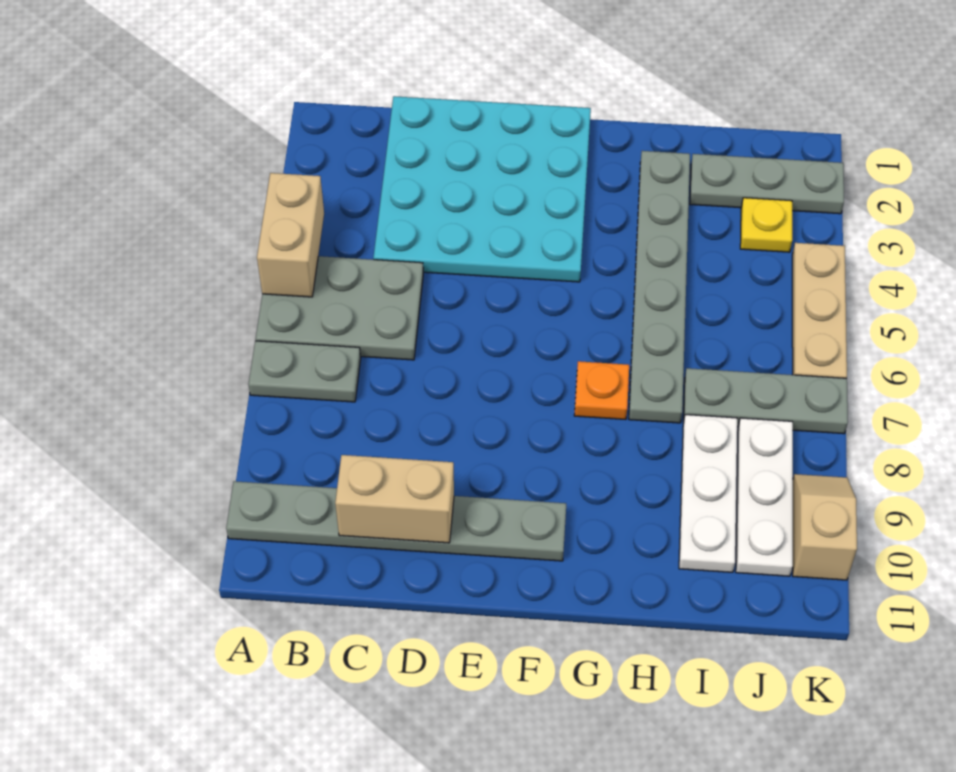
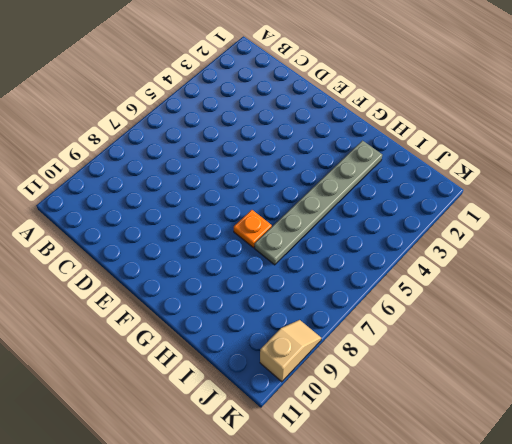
none -> grey plate A5:C6 level 1
none -> grey plate A7:B7 level 1
none -> grey plate A10:F10 level 1

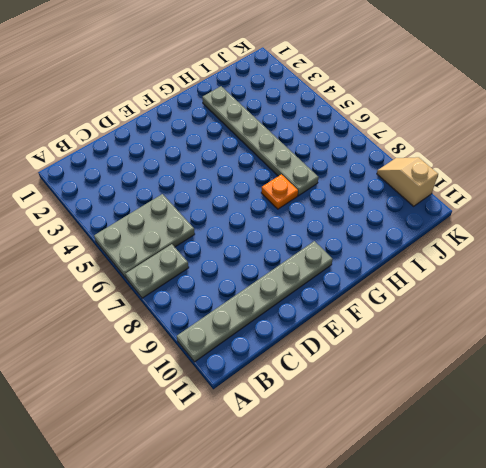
none -> cyan plate C1:F4 level 1
none -> grey plate I2:K2 level 1
none -> grey plate I7:K7 level 1

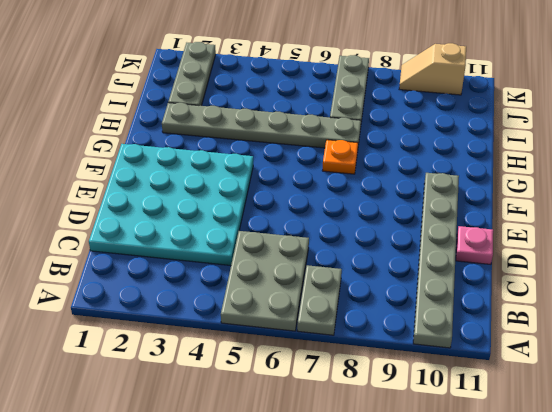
pink plate D11 level 1 -> none
none -> white plate I8:I10 level 1
none -> yellow plate J3 level 1
none -> white plate J8:J10 level 1

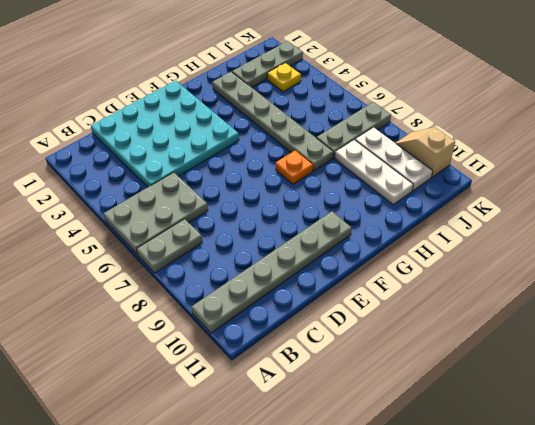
none -> tan plate K4:K6 level 1
none -> tan brick A4:A5 level 2
none -> tan brick C10:D10 level 2

